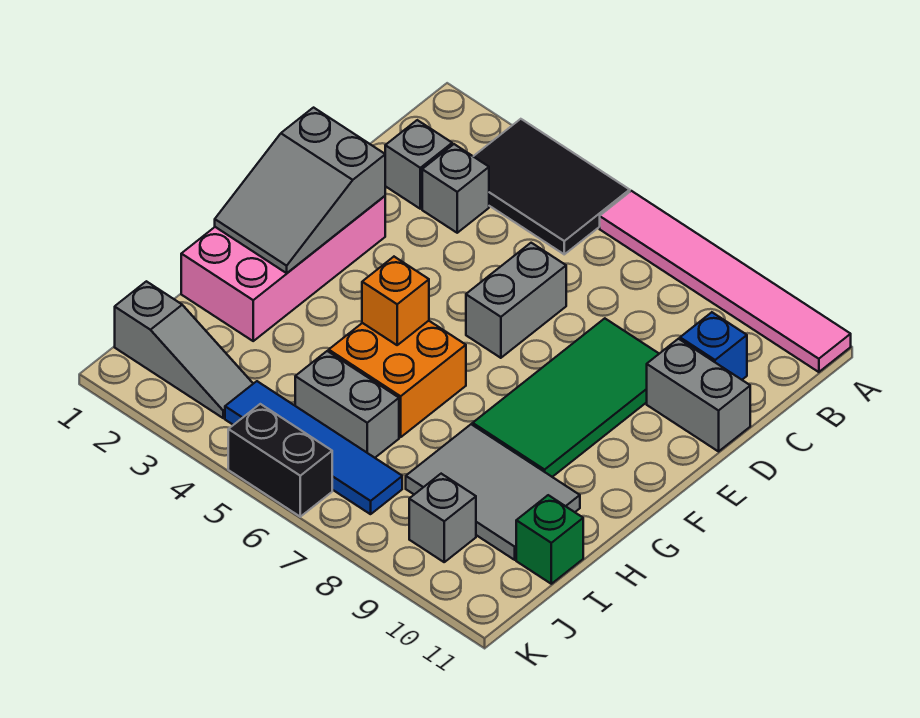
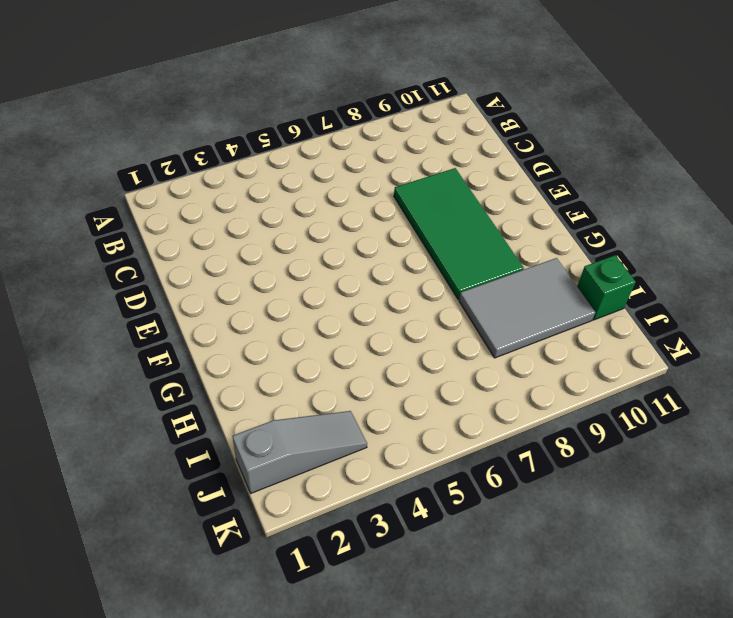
none -> black tile A3:B5 level 1
none -> pink tile A6:A11 level 1
none -> grey brick C2 level 1

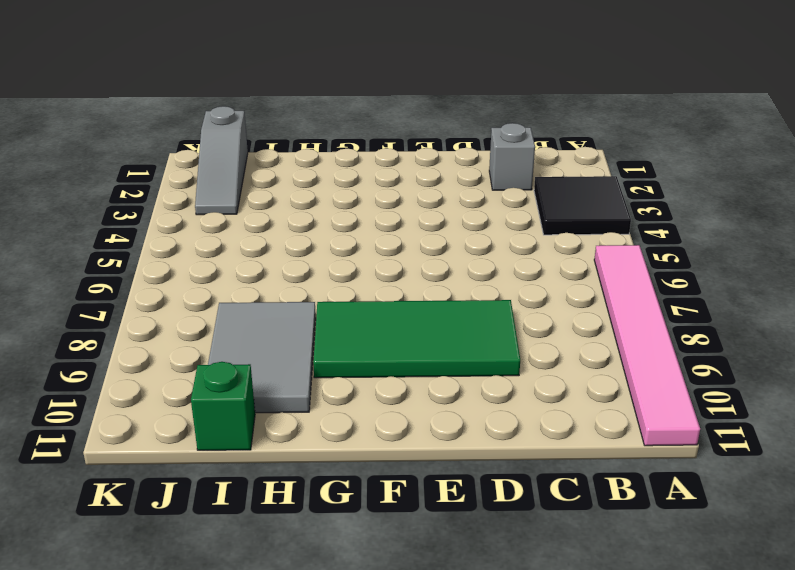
black tile A3:B4 level 1 -> black tile A3:B5 level 1
none -> grey brick C3 level 1
none -> blue brick C10 level 1
none -> grey brick D6:E6 level 1

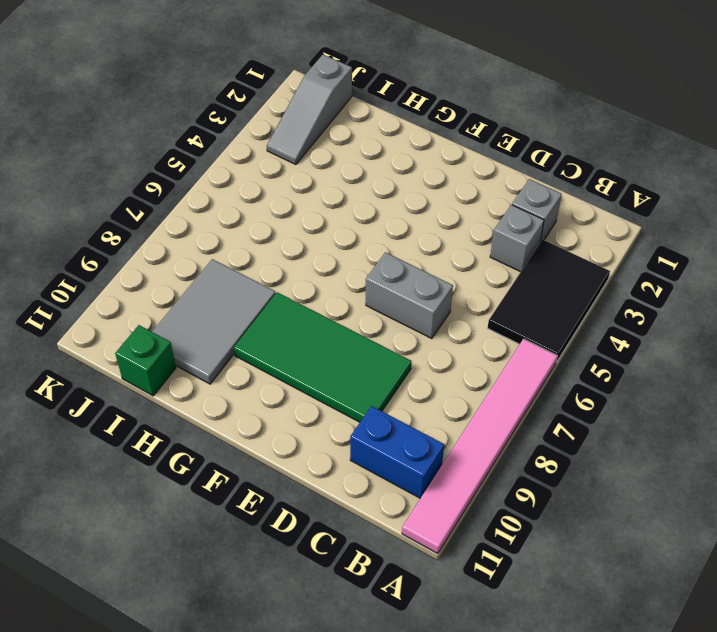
blue brick B10:C10 level 1 -> blue brick C10 level 1
none -> grey brick D10:D11 level 1
none -> pink brick E1:H2 level 1
none -> orange brick G5:H6 level 1

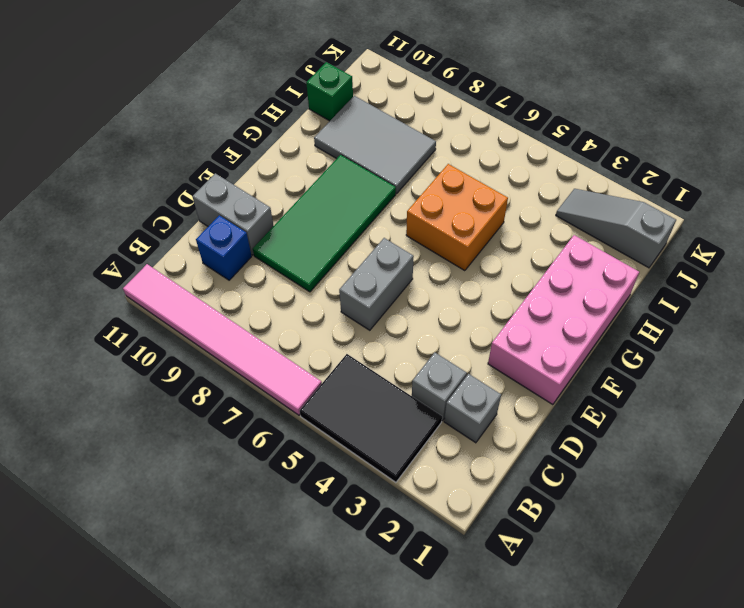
none -> grey brick I5:I6 level 1
none -> blue tile J4:J7 level 1
none -> grey brick J9 level 1

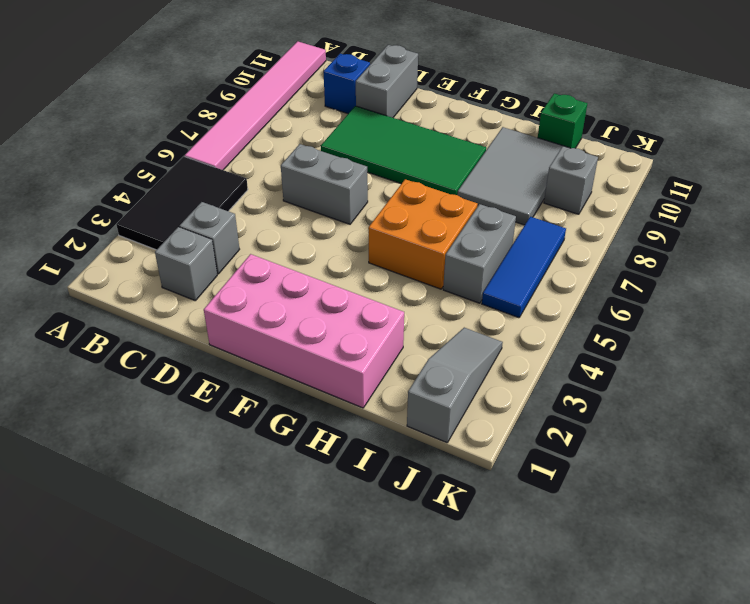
blue tile J5:J7 level 1 -> blue tile J4:J7 level 1
none -> black brick K5:K6 level 1
none -> grey slope E1:G2 level 2 top E
none -> orange brick G5 level 2

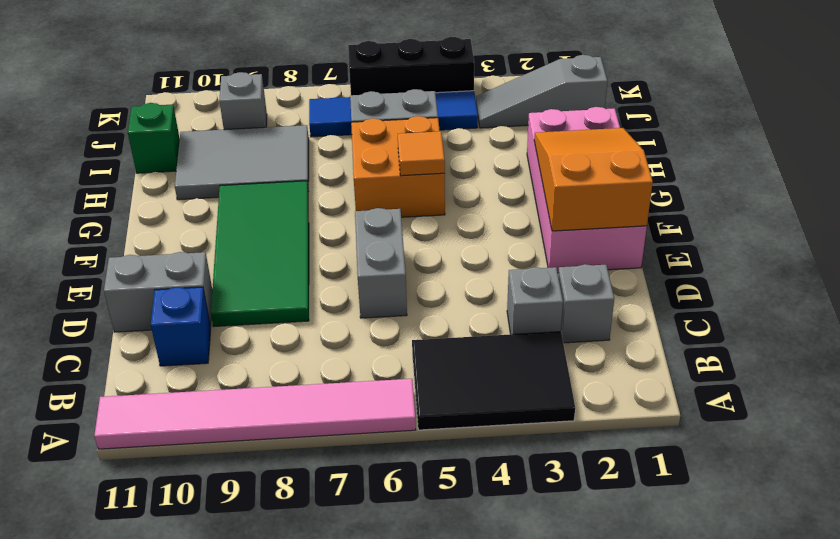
orange slope E1:G2 level 2 top E -> grey slope E1:G2 level 2 top E
orange tile G5 level 2 -> orange brick G5 level 2
black brick K4:K6 level 1 -> black brick K5:K6 level 1

